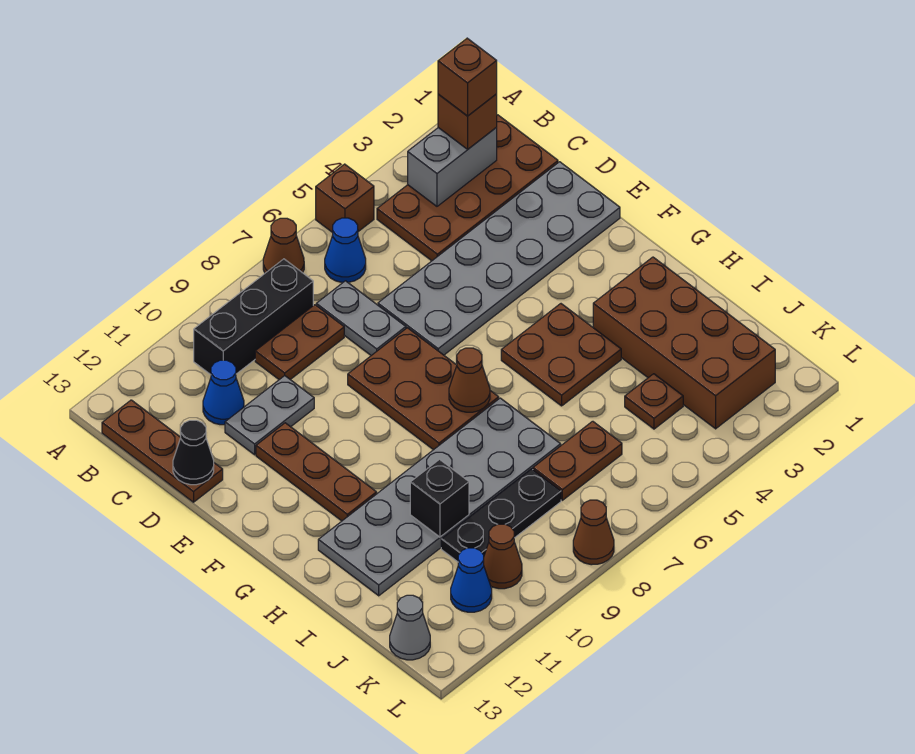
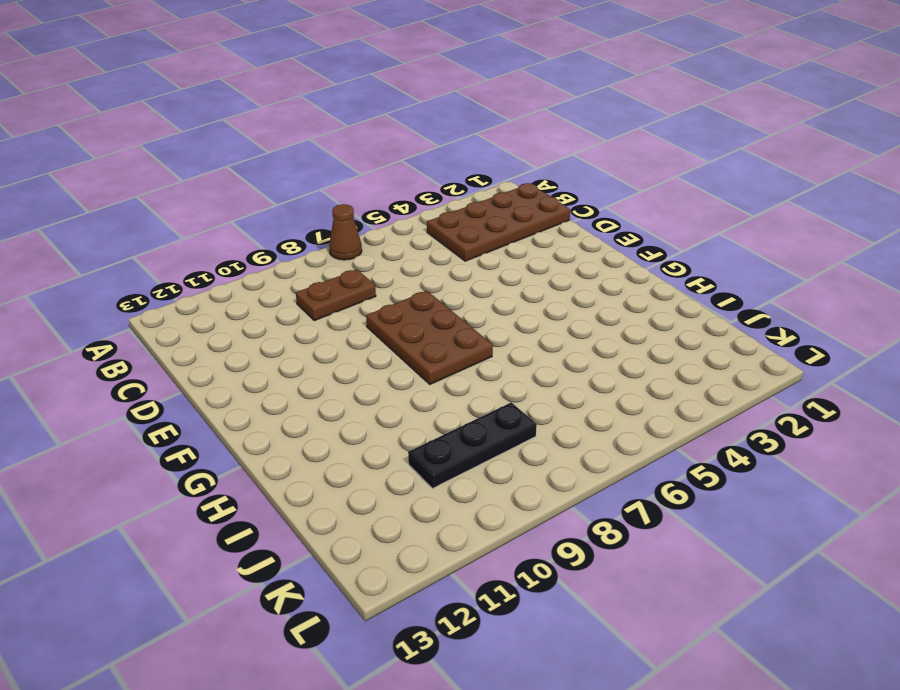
none -> brown brick A5 level 1
none -> blue cone B6 level 1
none -> black brick B8:B10 level 1

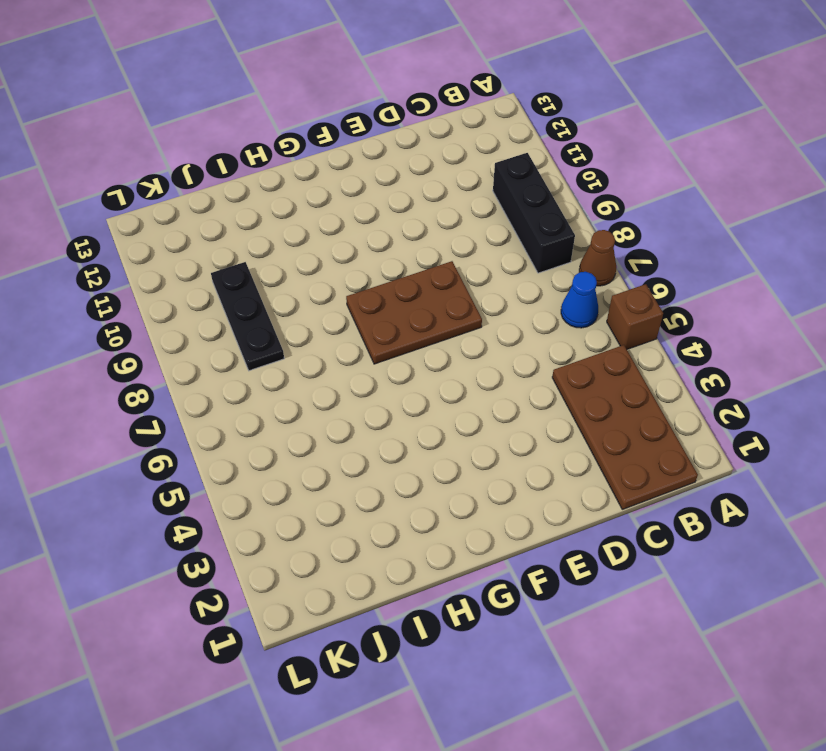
none -> brown plate B13:D13 level 1
none -> grey plate C7:D7 level 1
none -> brown plate C8:C9 level 1

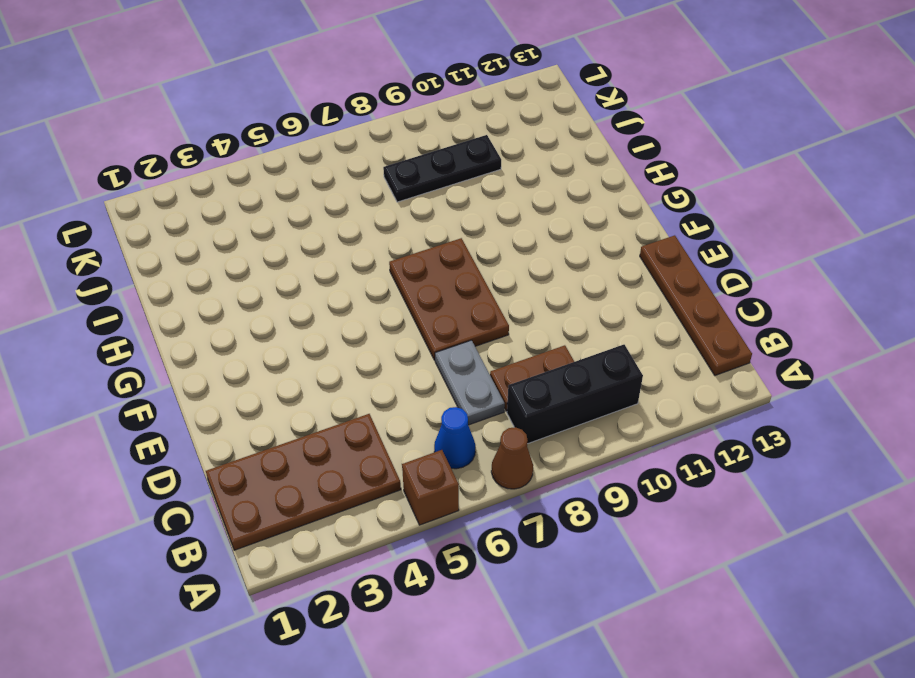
brown plate B13:E13 level 1 -> brown plate B13:D13 level 1
none -> blue cone C11 level 1
none -> grey plate D1:E6 level 1
none -> grey plate D10:D11 level 1

